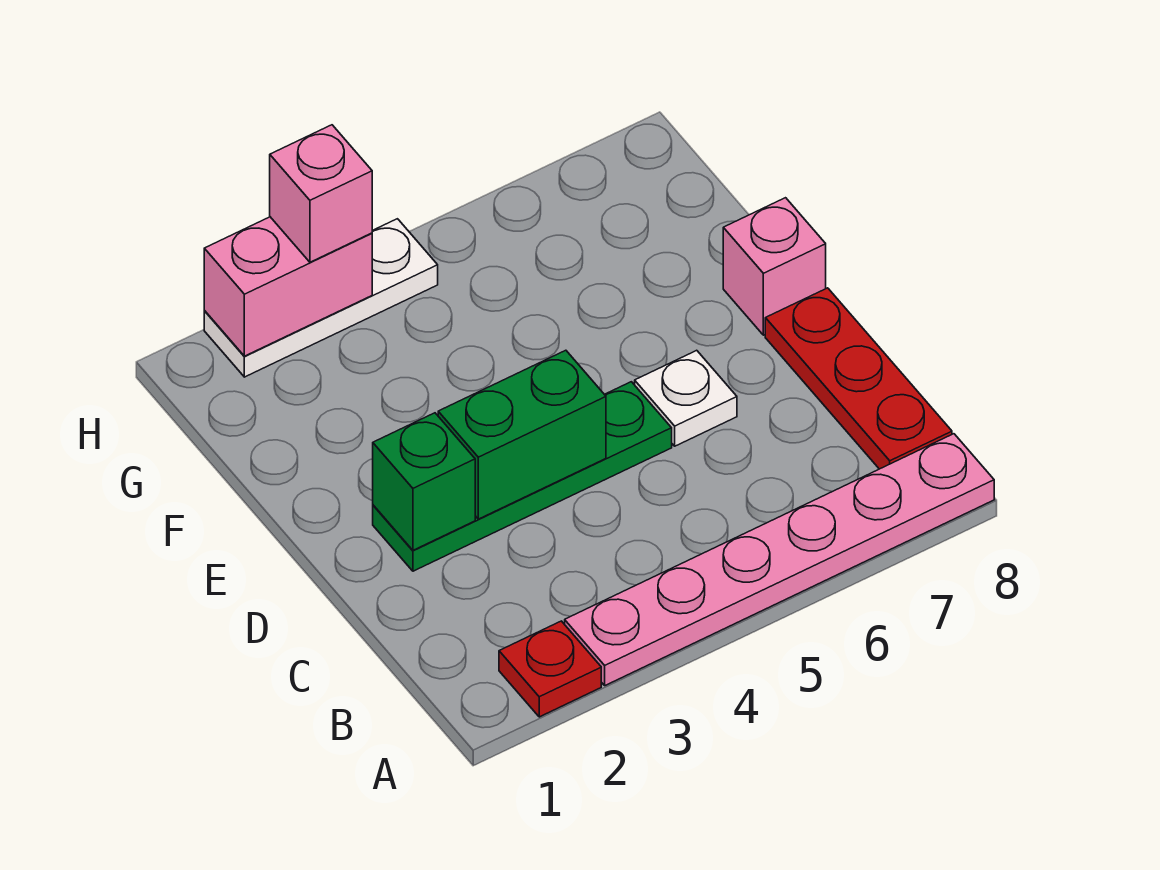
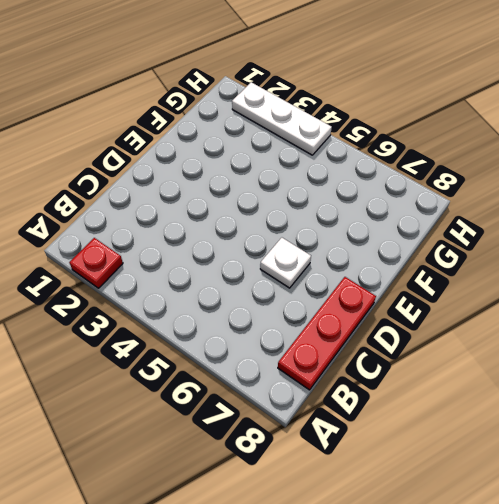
none -> pink plate A3:A8 level 1
none -> green plate D2:D5 level 1

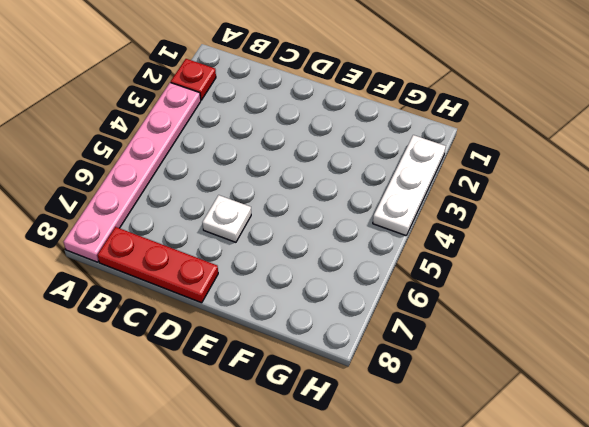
none -> green plate D2:D5 level 1
none -> pink brick E8 level 1

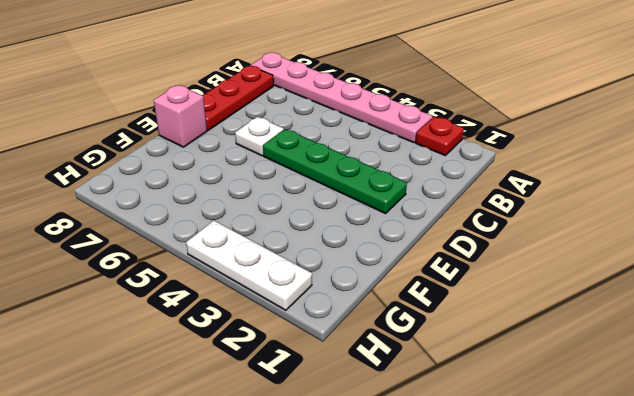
none -> green brick D2 level 2
none -> green brick D3:D4 level 2

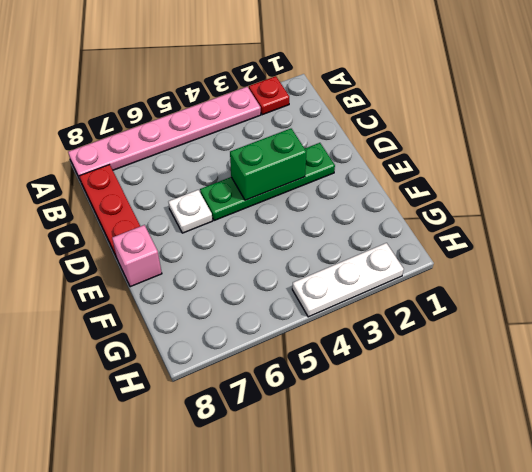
none -> green brick D2 level 2
none -> pink brick H2:H3 level 2

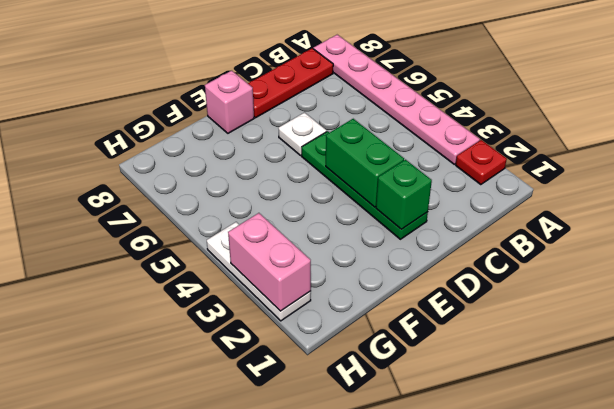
none -> pink brick H3 level 3

